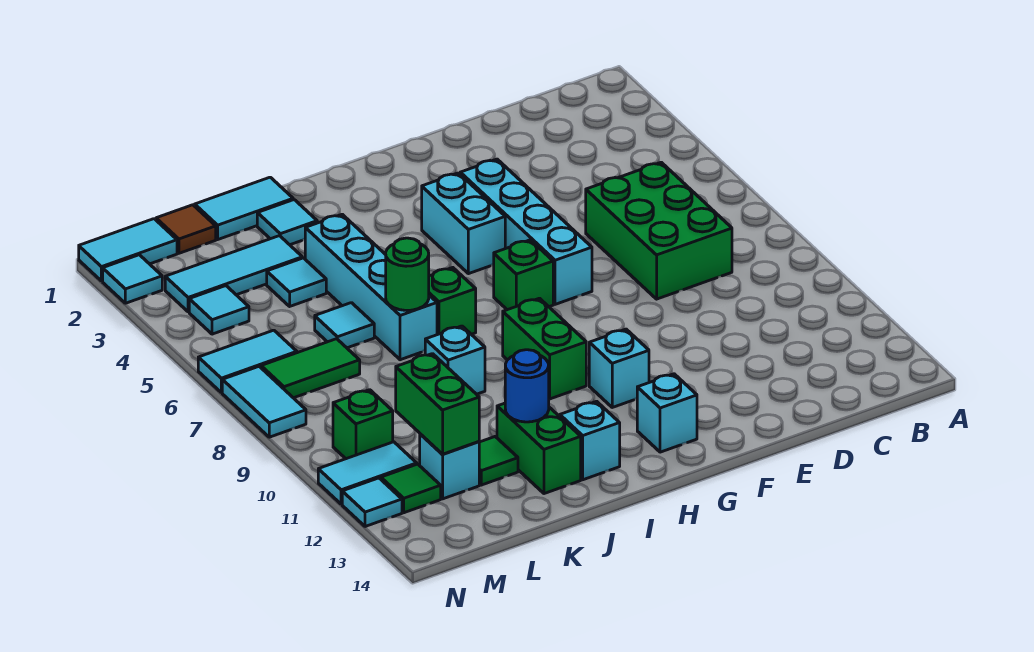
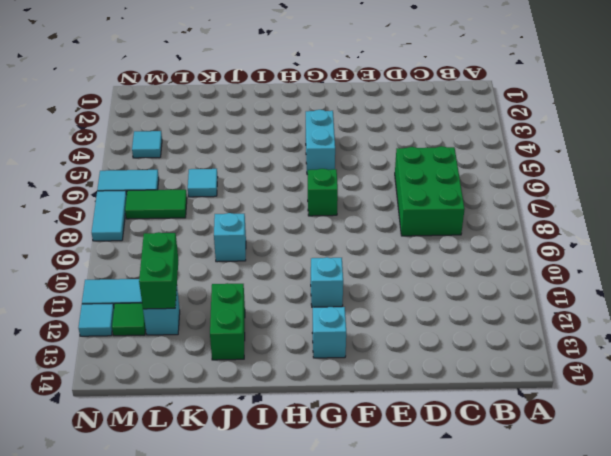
none -> cyan brick F4:F7 level 1
none -> green brick H9:H10 level 1
none -> green brick I7 level 1
none -> cyan brick I13 level 1

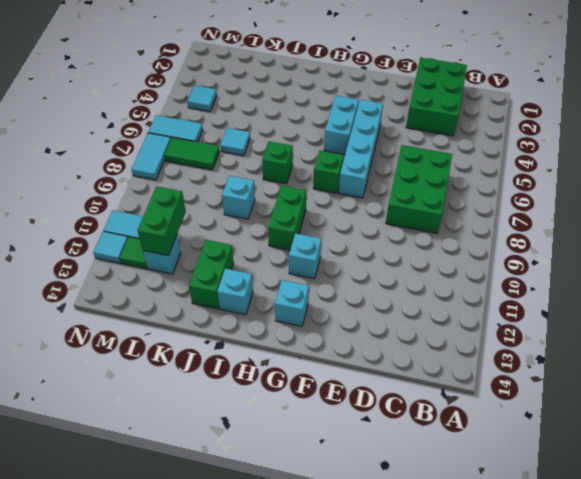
green brick C1:D3 level 1 -> none
none -> cyan tile J1:K1 level 1
none -> cyan tile J2 level 1
none -> cyan brick J4:J7 level 1
none -> cyan tile K3:M3 level 1

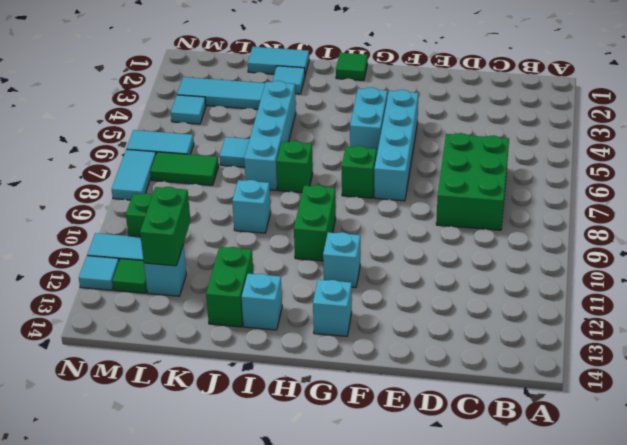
green tile H1 level 1 -> green tile K12 level 1
none -> cyan tile K4 level 1
none -> brown tile L1 level 1
none -> cyan tile M1:N1 level 1
none -> cyan tile N2 level 1

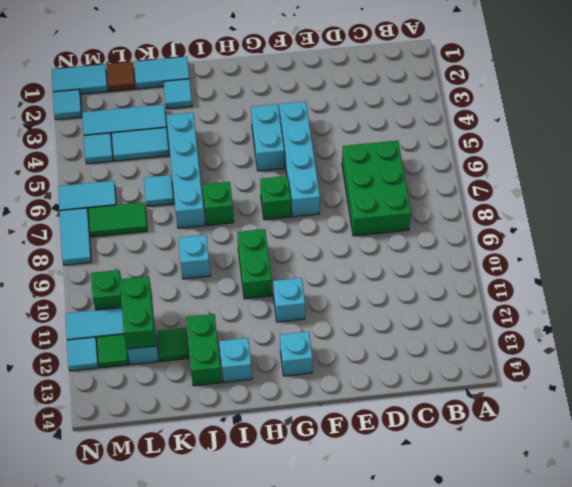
cyan tile K4:L4 level 1 -> cyan tile K4 level 1
none -> green round brick J7 level 2
none -> blue round brick J12 level 2

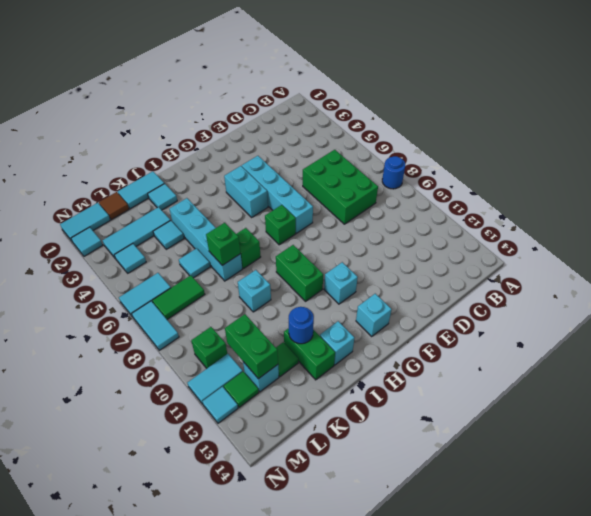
blue round brick A8 level 1 -> none
green brick J7 level 2 -> green round brick J7 level 2

